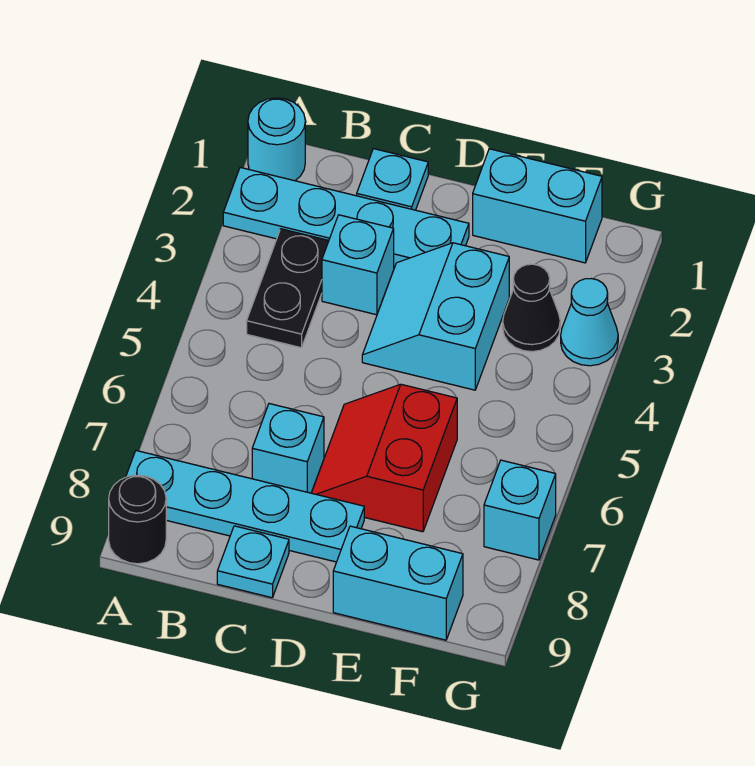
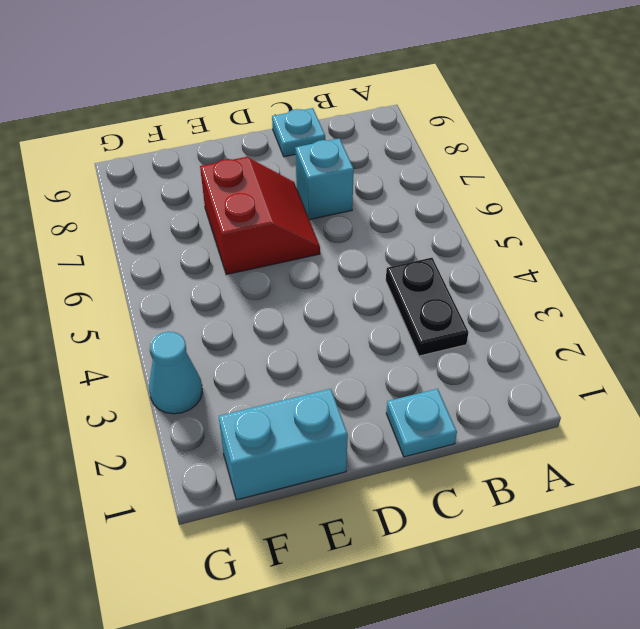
none -> cyan round brick A1 level 1
none -> cyan plate A2:D2 level 1
none -> cyan plate A8:D8 level 1

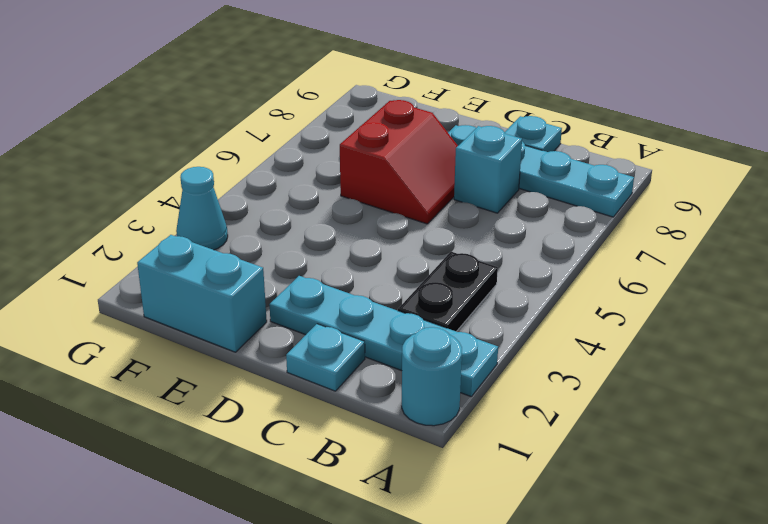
none -> black round brick A9 level 1
none -> cyan brick C3 level 1
none -> cyan slope D3:E4 level 1 top E

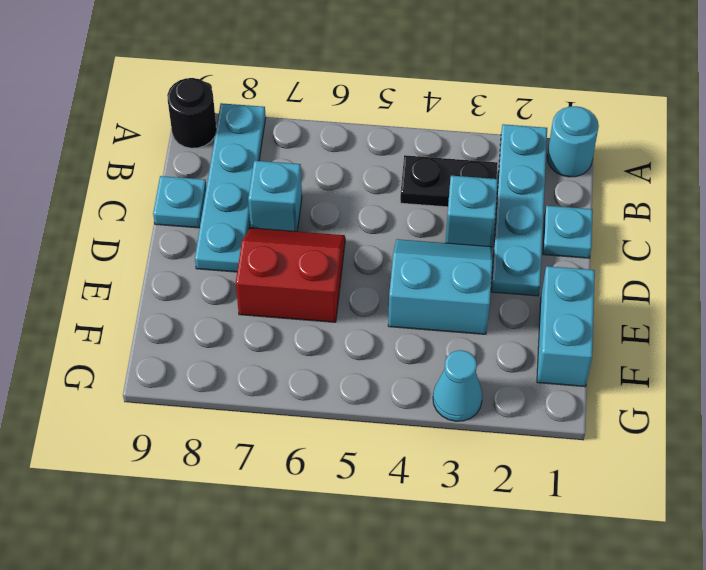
none -> cyan brick E9:F9 level 1
none -> black cone F3 level 1
none -> cyan brick G7 level 1

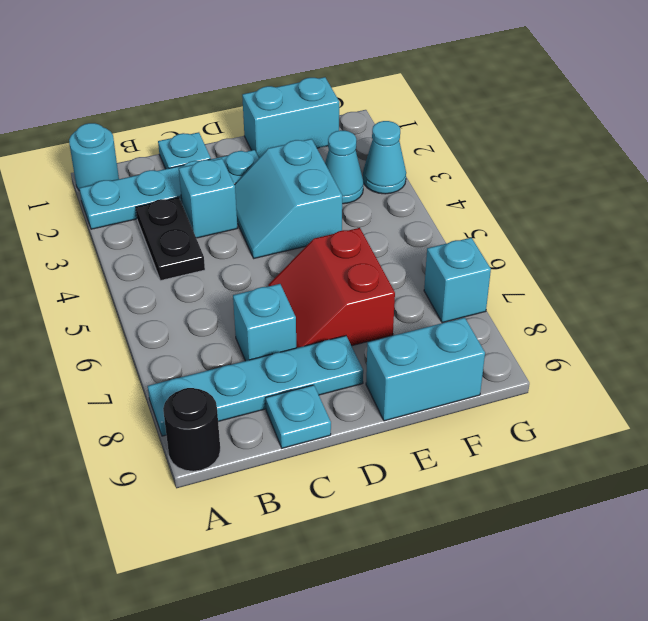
cyan cone F3 level 1 -> black cone F3 level 1

